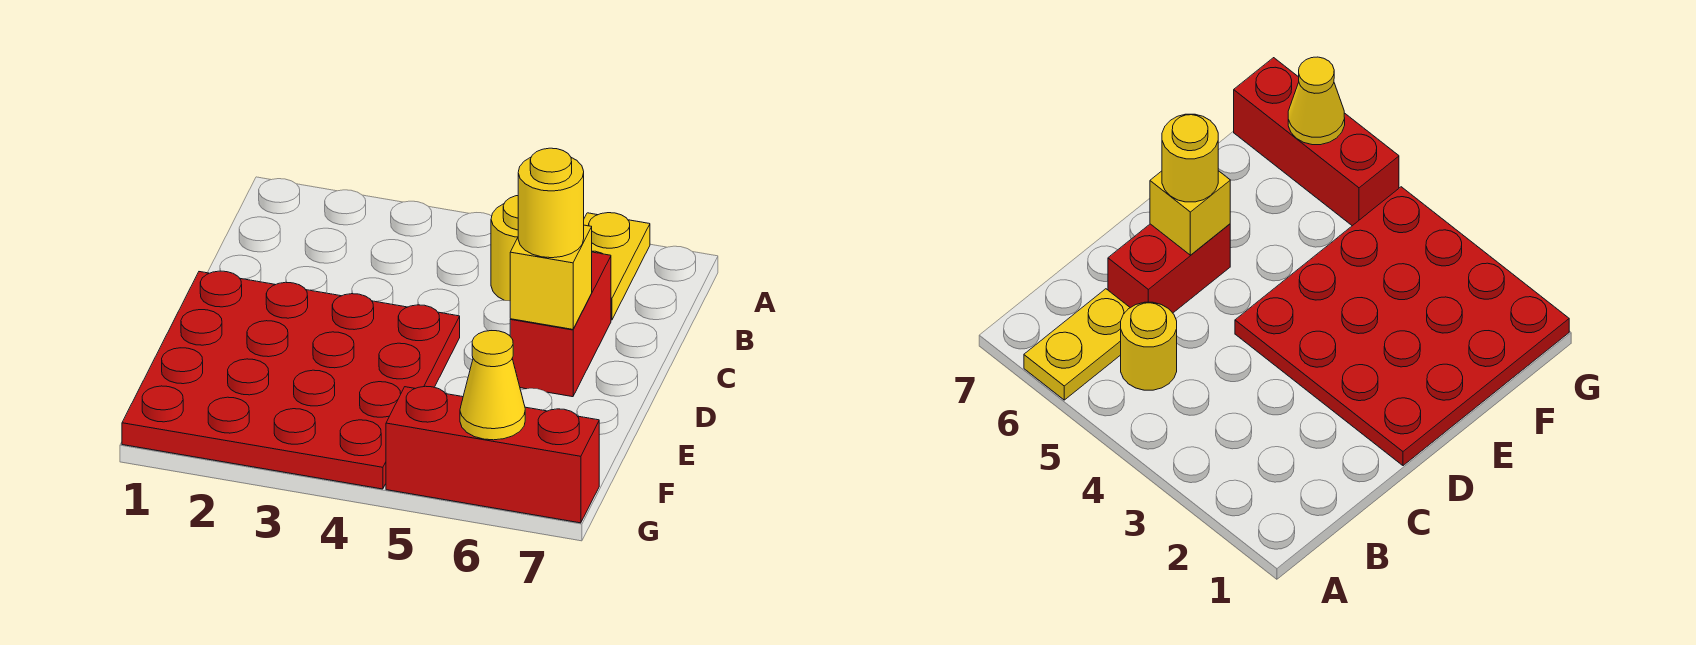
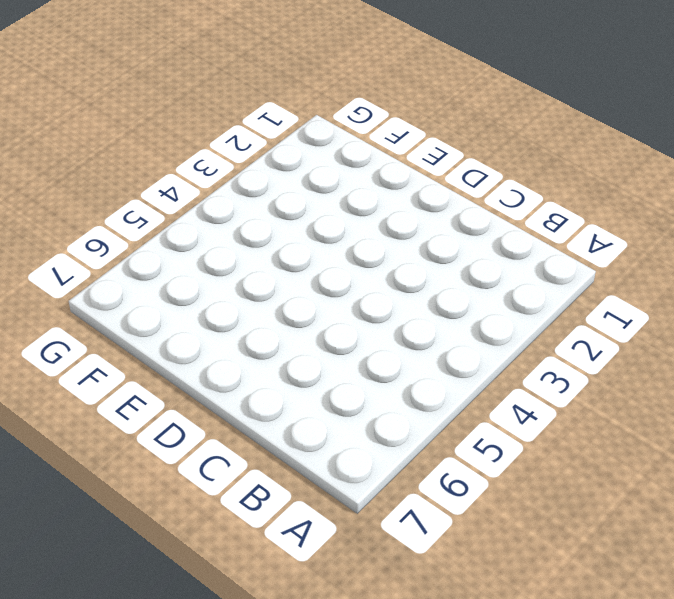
none -> yellow plate A6:B6 level 1
none -> yellow round brick B5 level 1

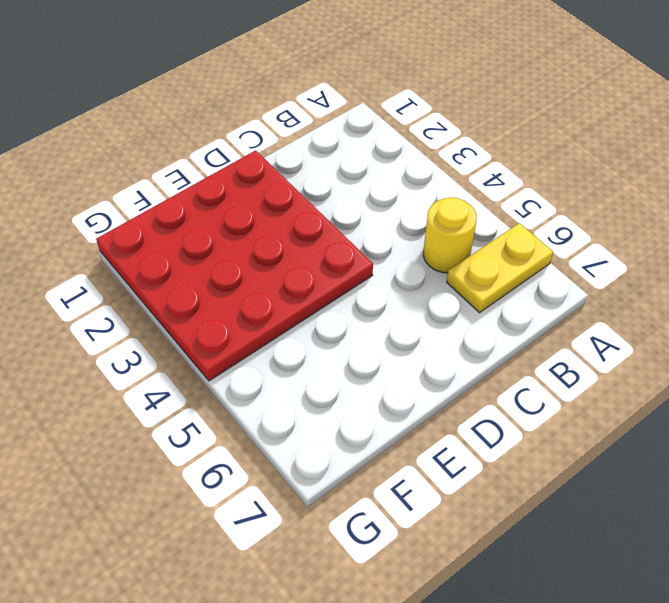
none -> red brick C6:D6 level 1
none -> red brick G5:G7 level 1

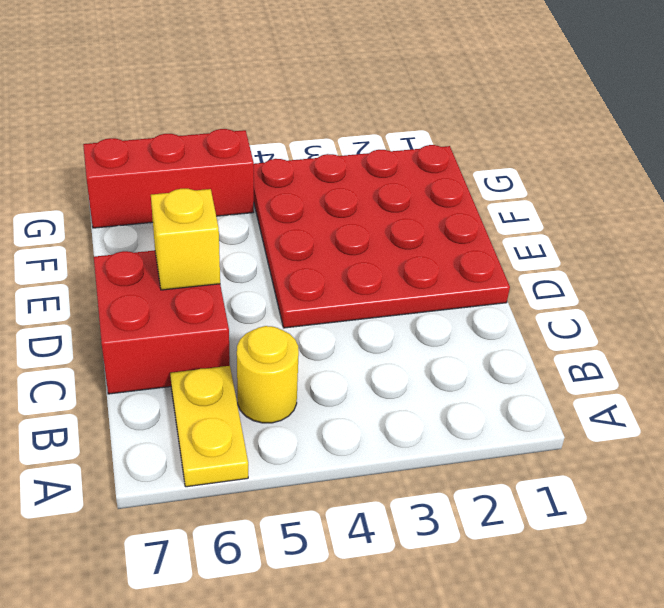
red brick C6:D7 level 1 -> red brick C6:D6 level 1
none -> yellow cone G6 level 2
none -> yellow round brick D6 level 3

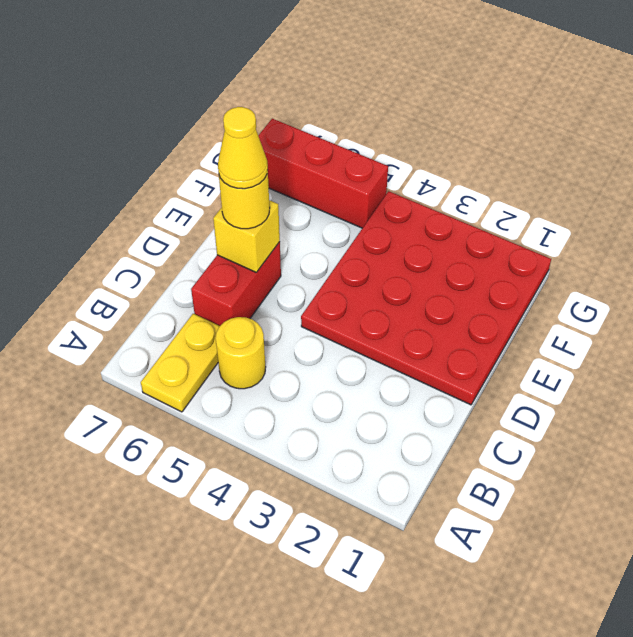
yellow cone D6 level 4 -> yellow cone G6 level 2

